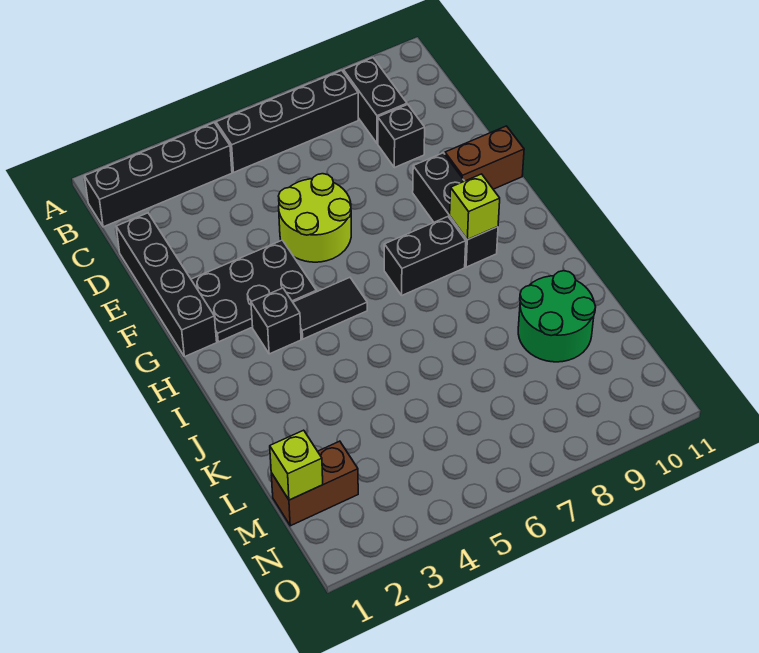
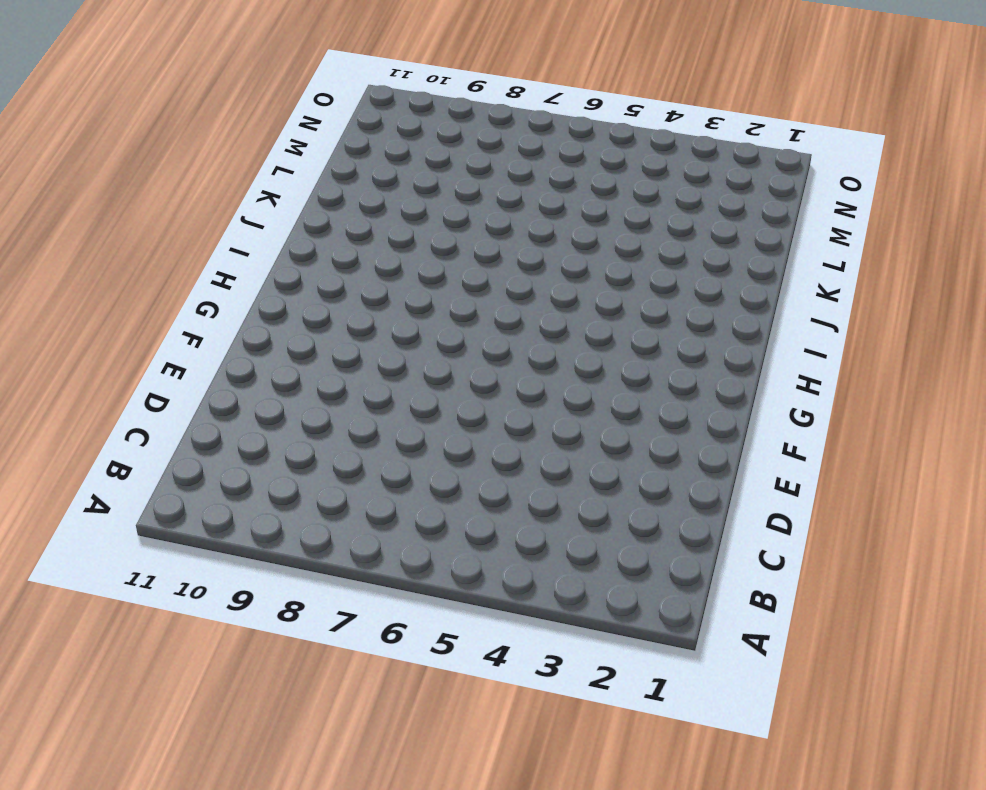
none -> black brick B1:B4 level 1
none -> black brick B5:B8 level 1
none -> black brick B9:C9 level 1

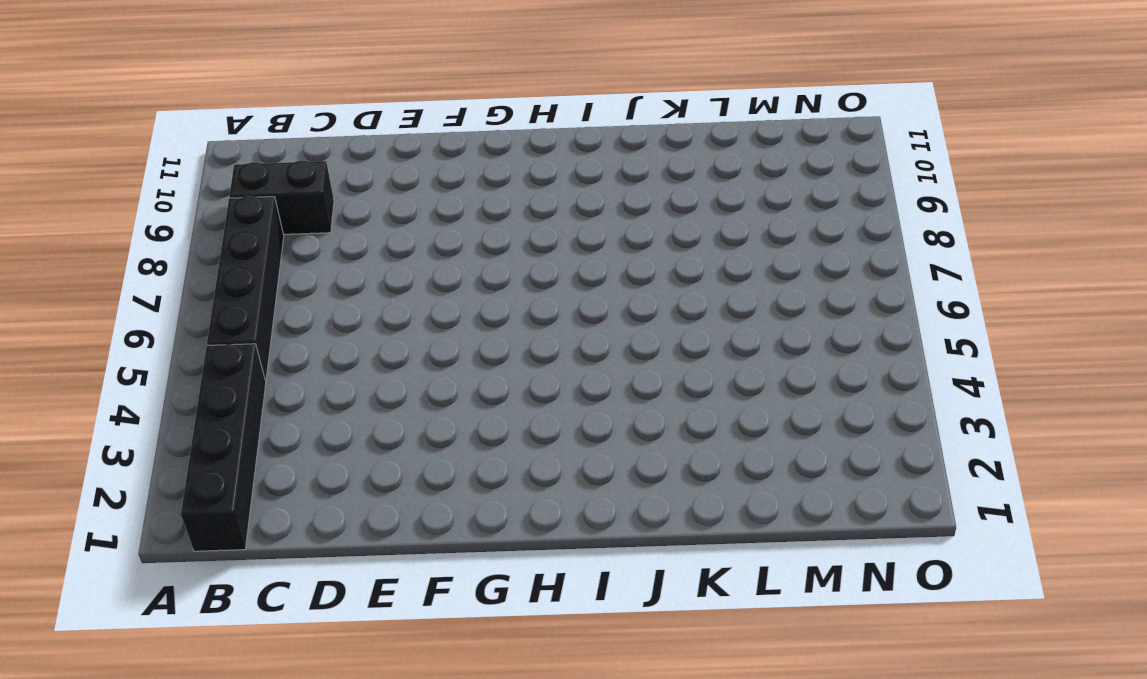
none -> black brick D1:G1 level 1
none -> black brick D9 level 1
none -> lime round brick E5:F6 level 1

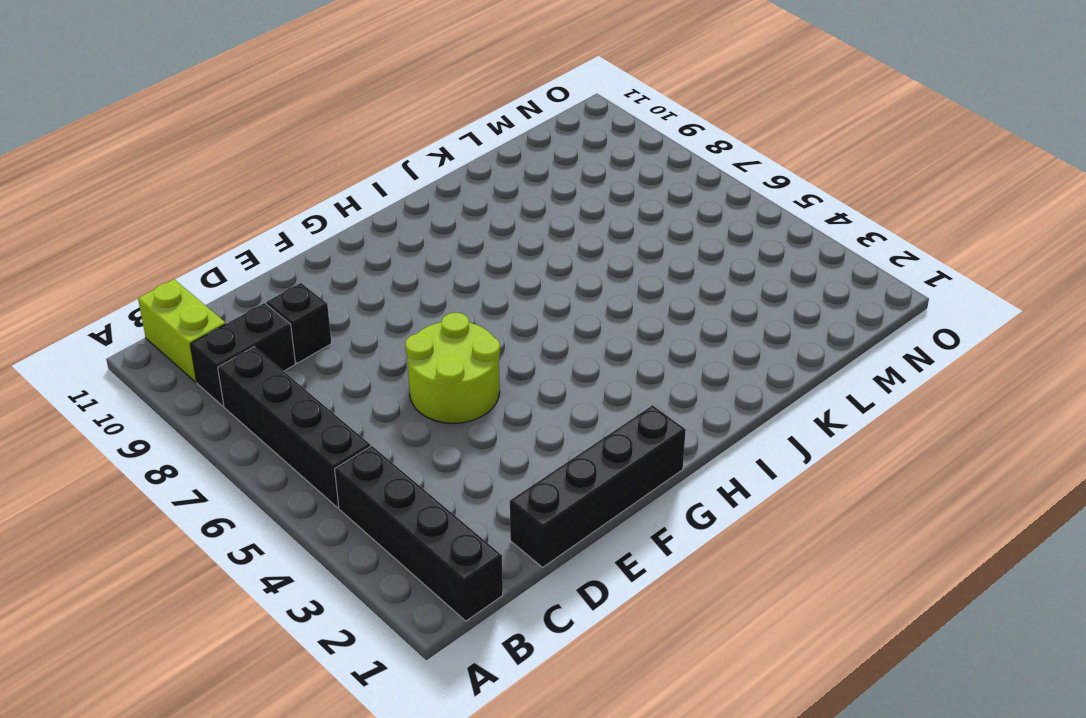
lime brick B10:B11 level 1 -> none
none -> black plate F2:G4 level 1
none -> black brick F9:H9 level 1
none -> brown brick F10:F11 level 1

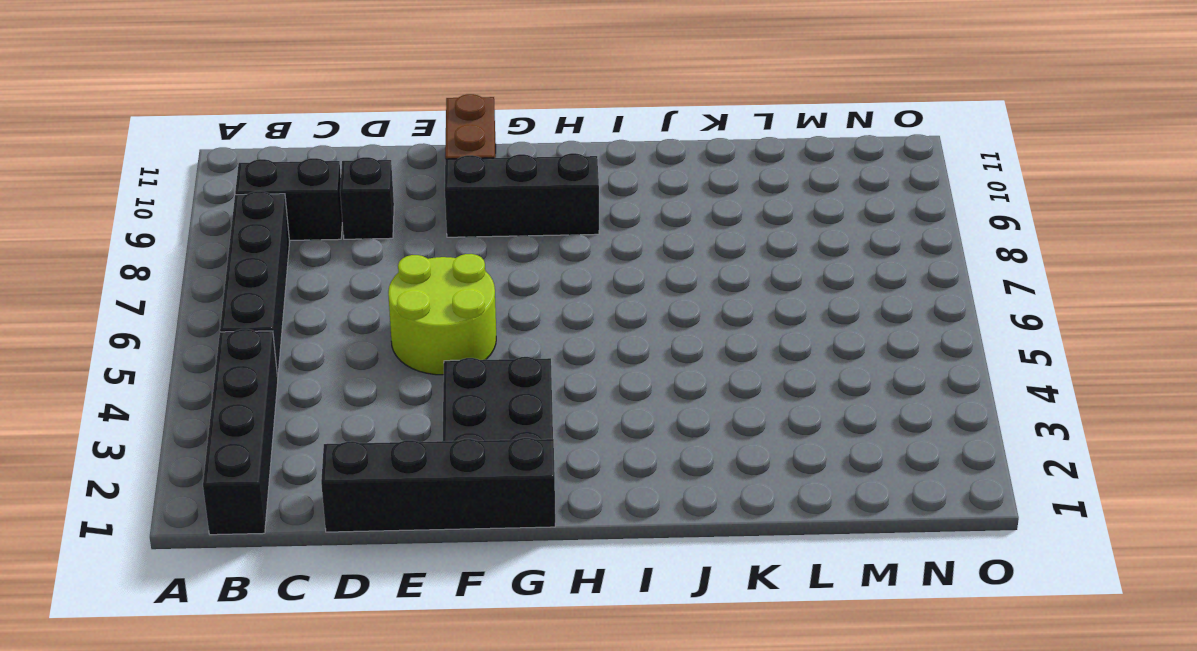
none -> black brick H3 level 1
none -> black tile H4:H5 level 1
none -> black brick H7:H8 level 1

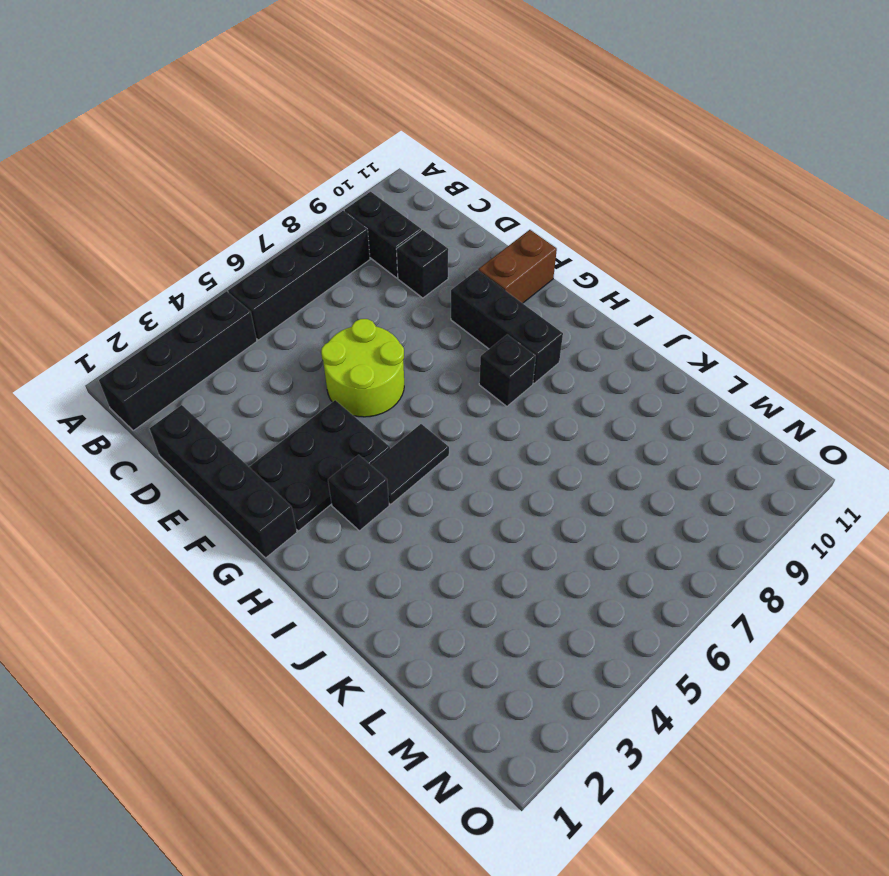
black brick H8 level 1 -> black brick H7:H8 level 1
none -> green round brick K9:L10 level 1
none -> brown brick M1:M2 level 1
none -> lime brick H9 level 2

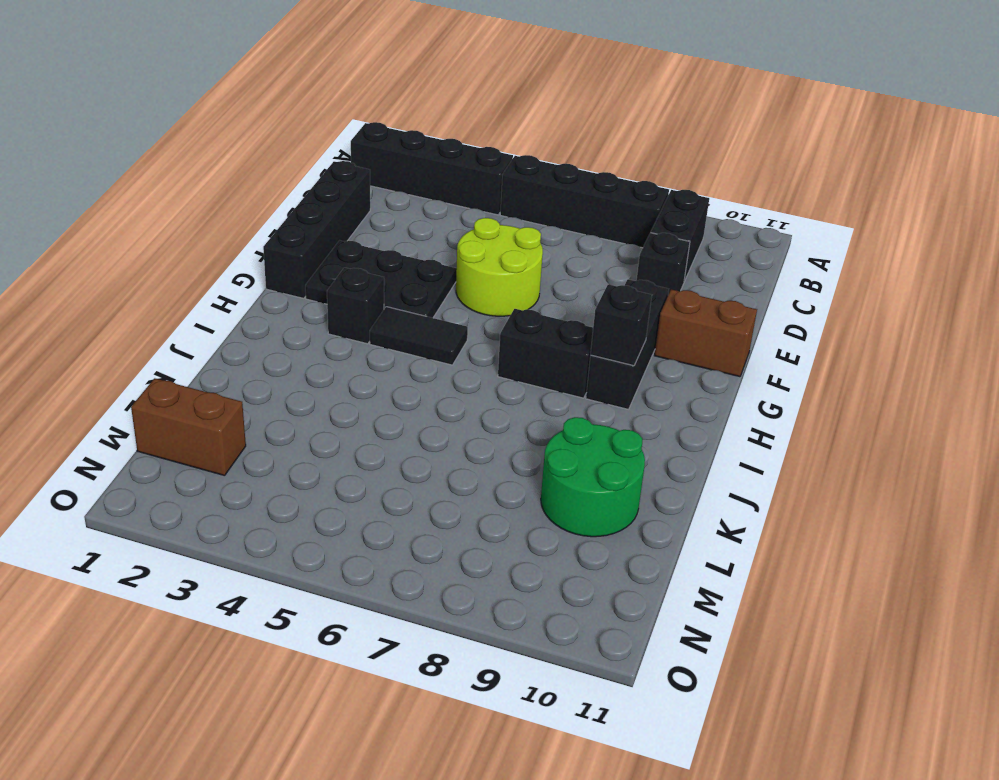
black brick H9 level 2 -> lime brick H9 level 2
none -> lime brick M1 level 2

